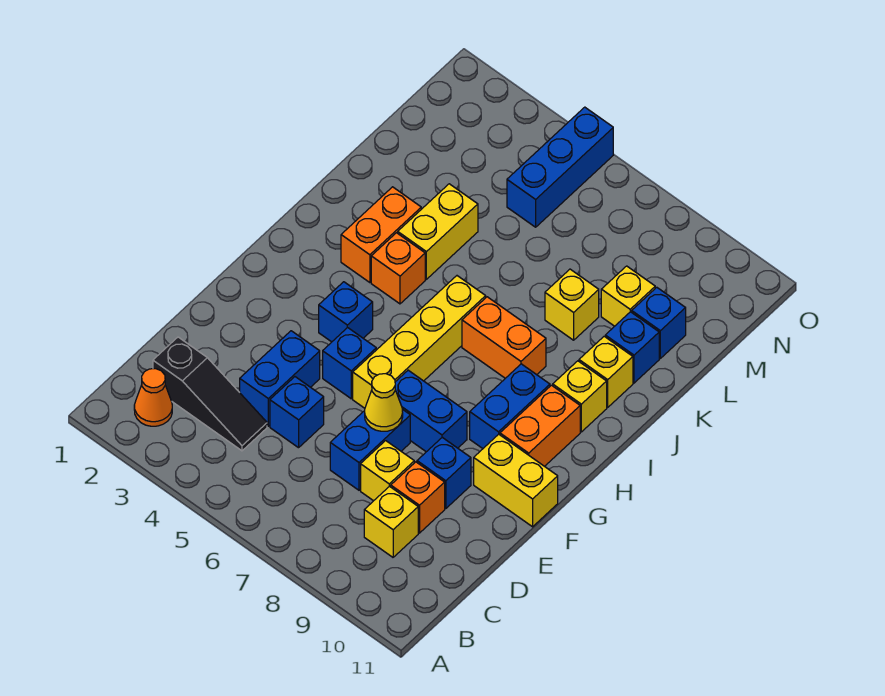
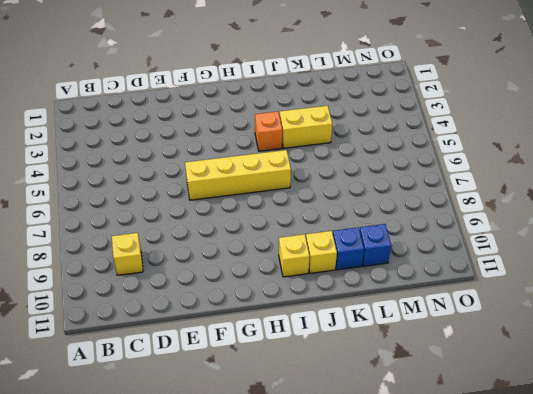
none -> orange cone B2 level 1
none -> black slope C2:C4 level 1 top 2
none -> blue brick D4:E4 level 1

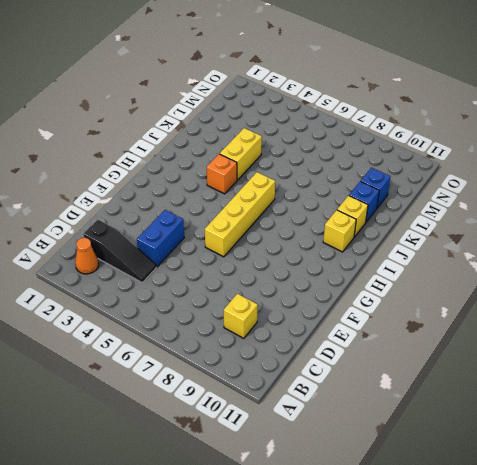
none -> blue brick D5 level 1
none -> blue brick D7:E7 level 1
none -> yellow brick D8 level 1

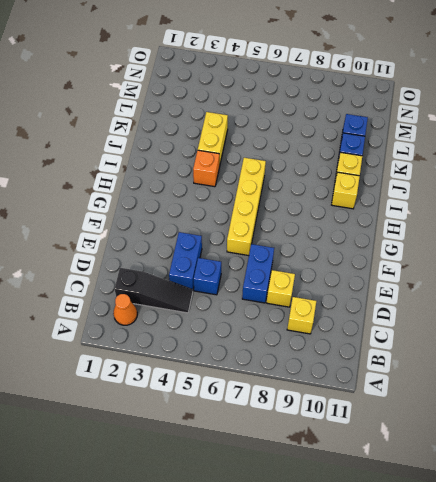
none -> orange brick D9 level 1
none -> blue brick E9 level 1
none -> blue brick F5 level 1

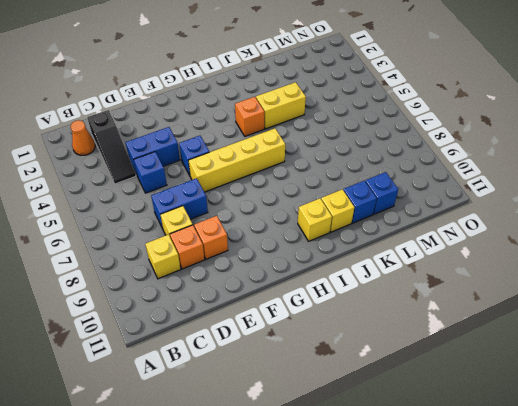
orange brick E9 level 1 -> blue brick E9 level 1
none -> blue brick F7:F8 level 1
none -> yellow brick F10:F11 level 1
none -> blue brick G4 level 1

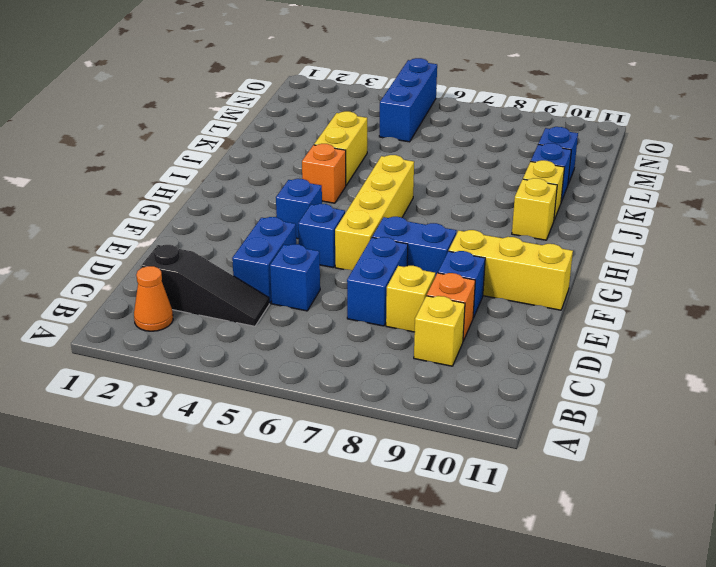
yellow brick F9:F11 level 1 -> yellow brick F10:F11 level 1
none -> blue brick G9:H9 level 1
none -> orange brick G10:H10 level 1
none -> orange brick I3:J3 level 1

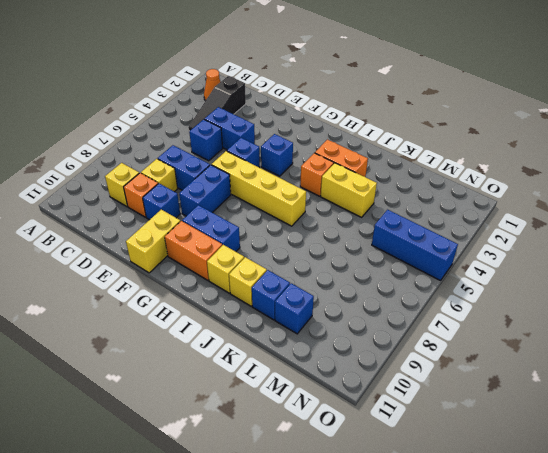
none -> orange brick I7:I8 level 1
none -> yellow brick K8 level 1
none -> yellow brick L9 level 1

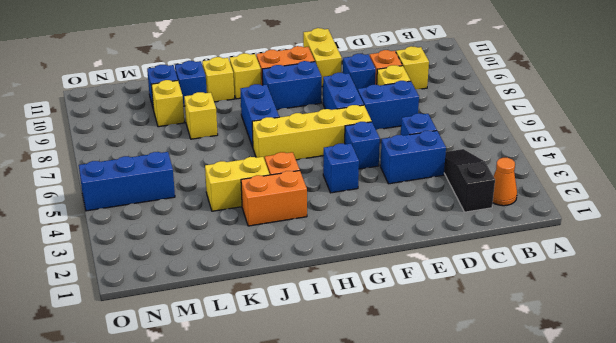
blue brick I7:I8 level 1 -> orange brick I7:I8 level 1
none -> yellow cone E7 level 2

